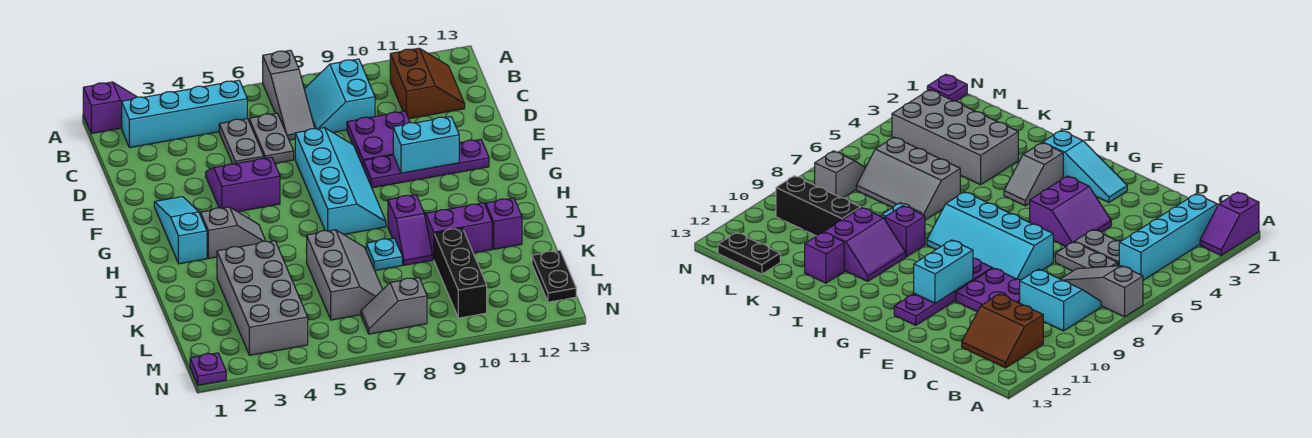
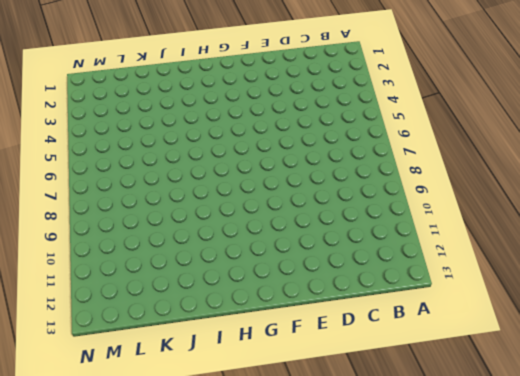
none -> purple slope A1:A2 level 1 top 1
none -> grey slope A7:C7 level 1 top A
none -> cyan brick B2:B5 level 1

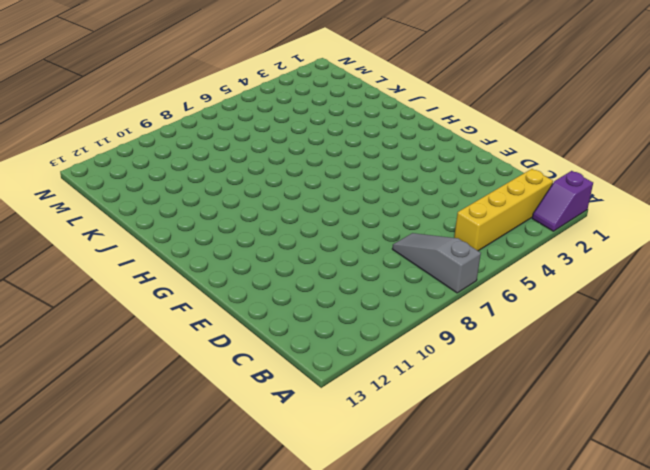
yellow brick B2:B5 level 1 -> cyan brick B2:B5 level 1
none -> cyan slope B8:C9 level 1 top 9
none -> brown slope B11:C12 level 1 top 11
none -> grey plate C5:D5 level 1

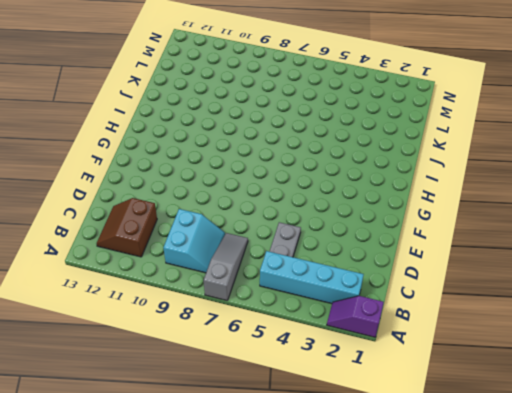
none -> grey plate C6:D6 level 1
none -> purple plate D9:E10 level 1
none -> purple slope E4:F5 level 1 top F

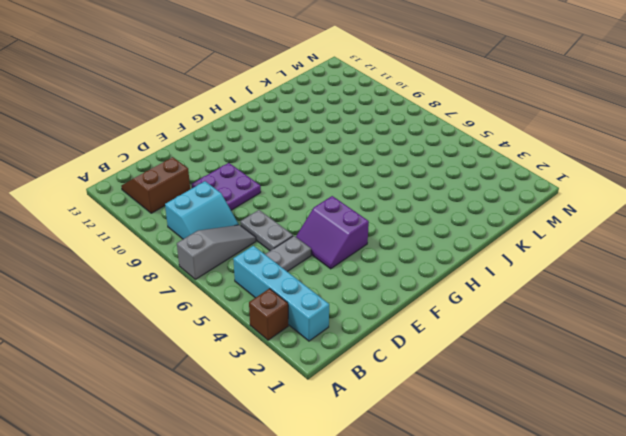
brown brick A3 level 1 -> none
grey plate D6:D7 level 1 -> grey plate C6:D6 level 1
none -> purple slope A1:A2 level 1 top 1
none -> cyan slope E7:H8 level 1 top 7
none -> cyan slope F2:H2 level 1 top H

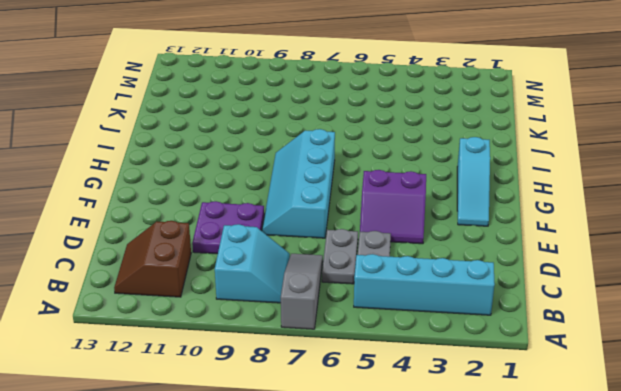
none -> purple slope A1:A2 level 1 top 1
none -> purple plate F9:F12 level 1
none -> grey slope H3:H4 level 1 top 3

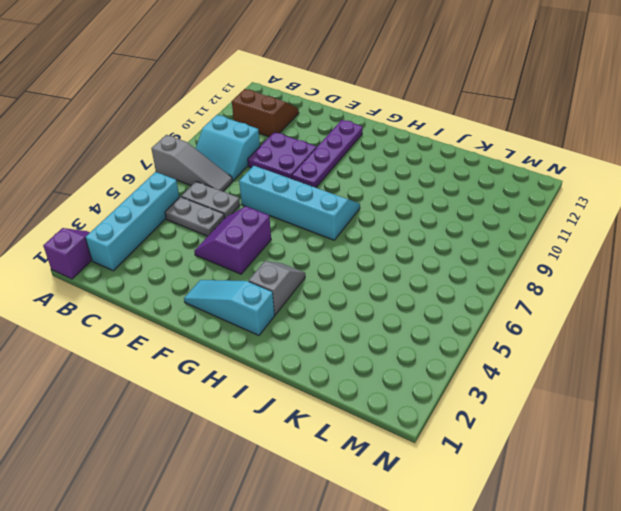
none -> purple slope I9:J9 level 1 top I
none -> purple slope I10:J11 level 1 top J
none -> grey brick J3:M4 level 1

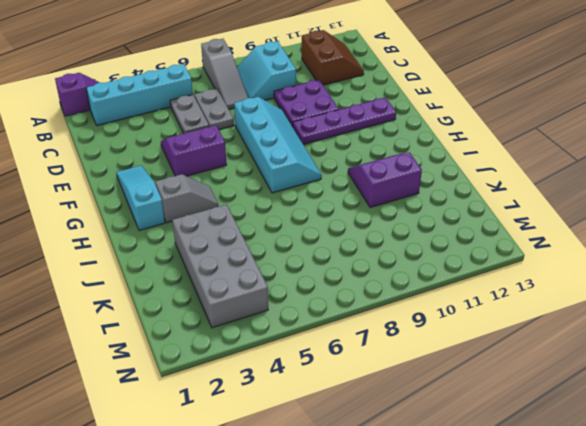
none -> purple slope I9:J9 level 1 top I
none -> grey slope J6:L7 level 1 top 6
none -> cyan plate J8 level 1

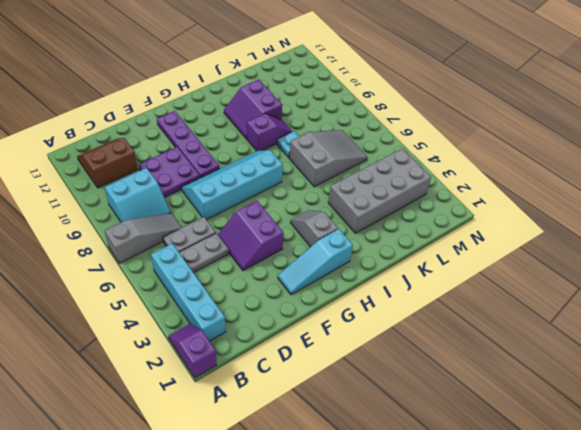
grey slope J6:L7 level 1 top J -> grey slope J6:L7 level 1 top 6
none -> purple brick J12 level 1
none -> black brick K10:M10 level 1
none -> black plate L13:M13 level 1

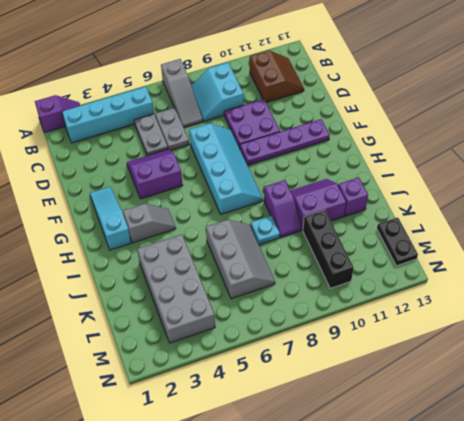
none -> grey slope M7:M8 level 1 top 8
none -> purple plate N1 level 1
none -> cyan brick F10:F11 level 2

